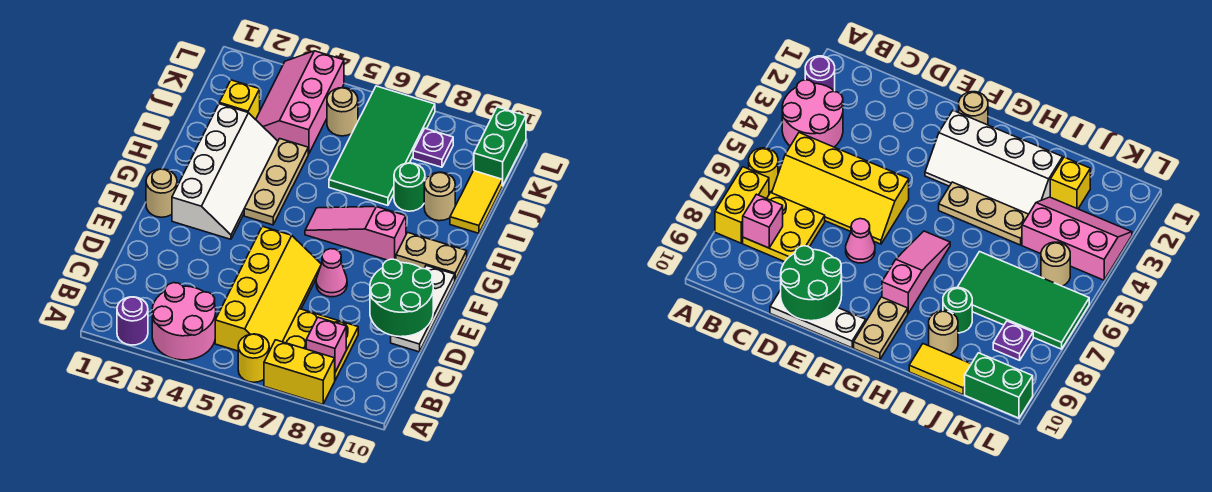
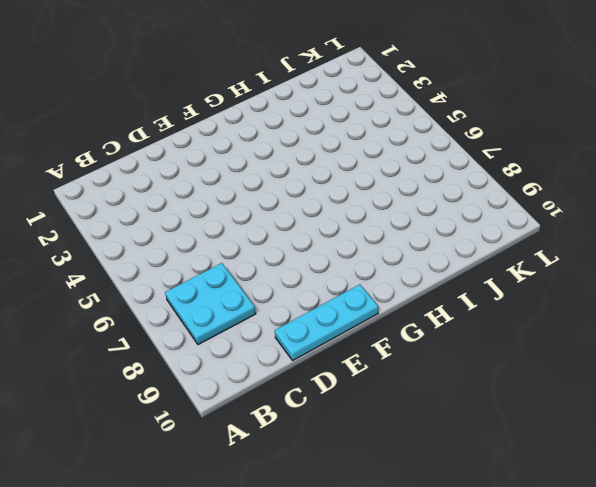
cyan plate B7:C8 level 1 -> yellow plate B7:C8 level 1
cyan plate D10:F10 level 1 -> white plate D10:F10 level 1
none -> purple round brick A2 level 1
none -> pink round brick A3:B4 level 1
none -> yellow round brick A6 level 1

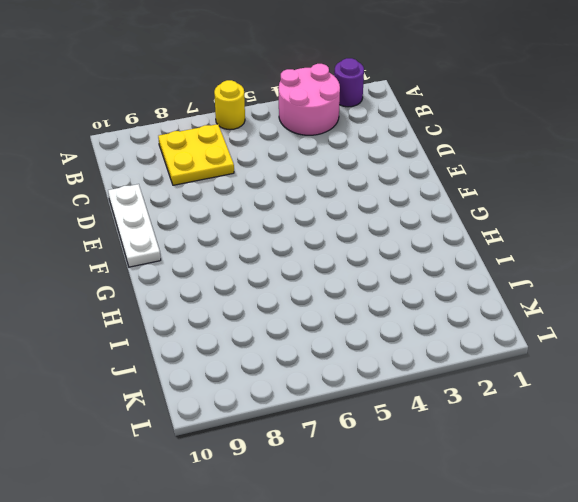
none -> yellow brick A7:A8 level 1
none -> yellow slope B5:E6 level 1 top 5
none -> pink cone E7 level 1

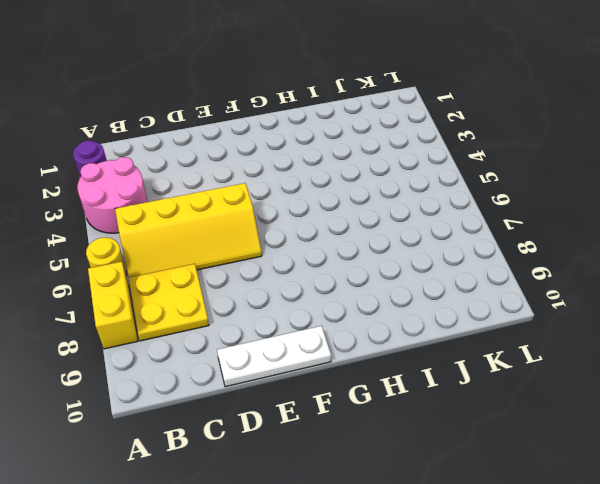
none -> pink cone E7 level 1
none -> tan round brick F1 level 1
none -> white slope F2:I3 level 1 top 2

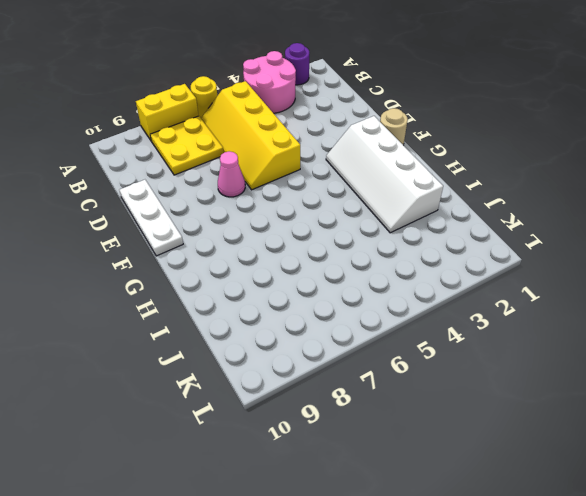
none -> tan plate G4:I4 level 1
none -> pink slope G6:G8 level 1 top 8
none -> tan plate G9:G10 level 1

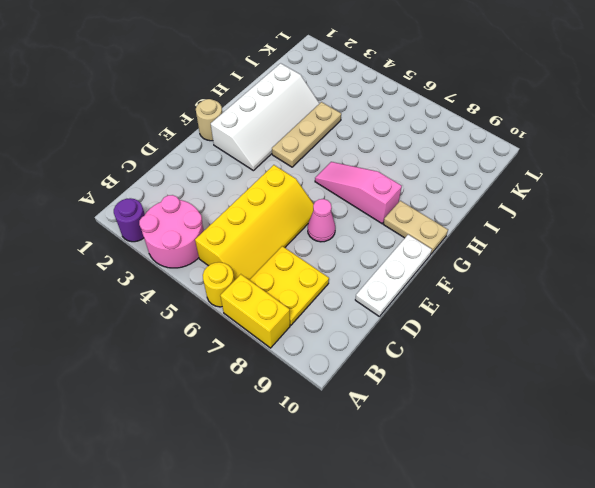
none -> green tile I6:L7 level 1
none -> green round brick I8 level 1
none -> tan round brick I9 level 1

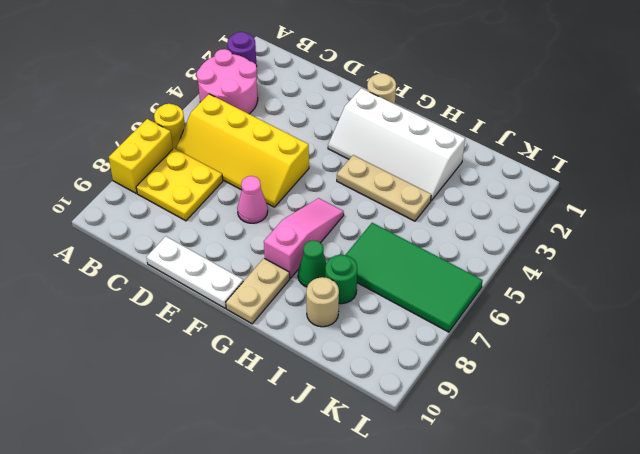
green cone H8 level 1 -> none
none -> yellow tile I10:J10 level 1
none -> yellow brick J2 level 1
none -> pink slope J3:L4 level 1 top 4

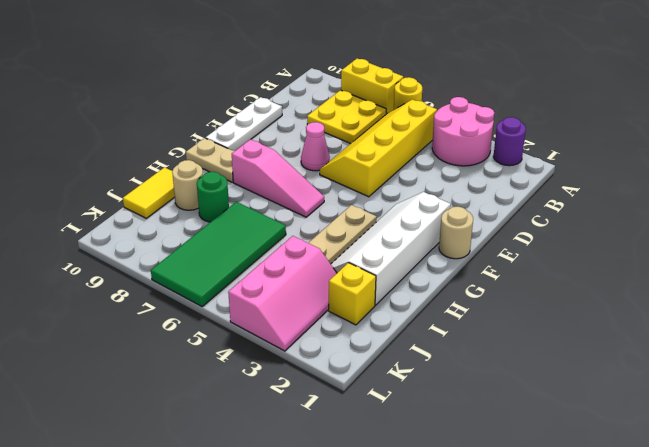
none -> tan round brick K5 level 1
none -> purple plate K8 level 1
none -> green brick K10:L10 level 1

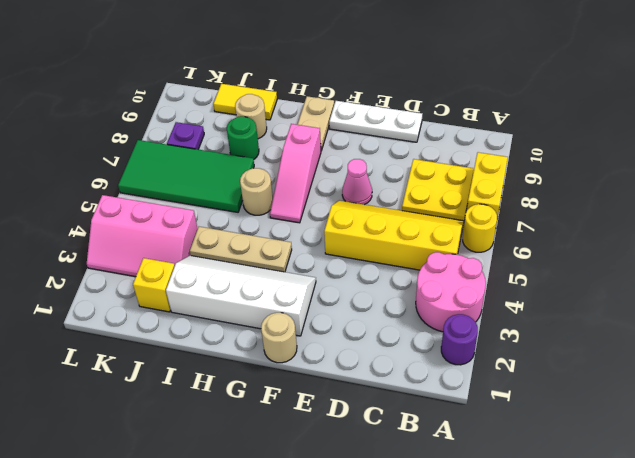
tan round brick H6 level 1 -> tan round brick K5 level 1
none -> green brick K10:L10 level 1
none -> pink brick B8 level 2
none -> green round brick D9:E10 level 2

